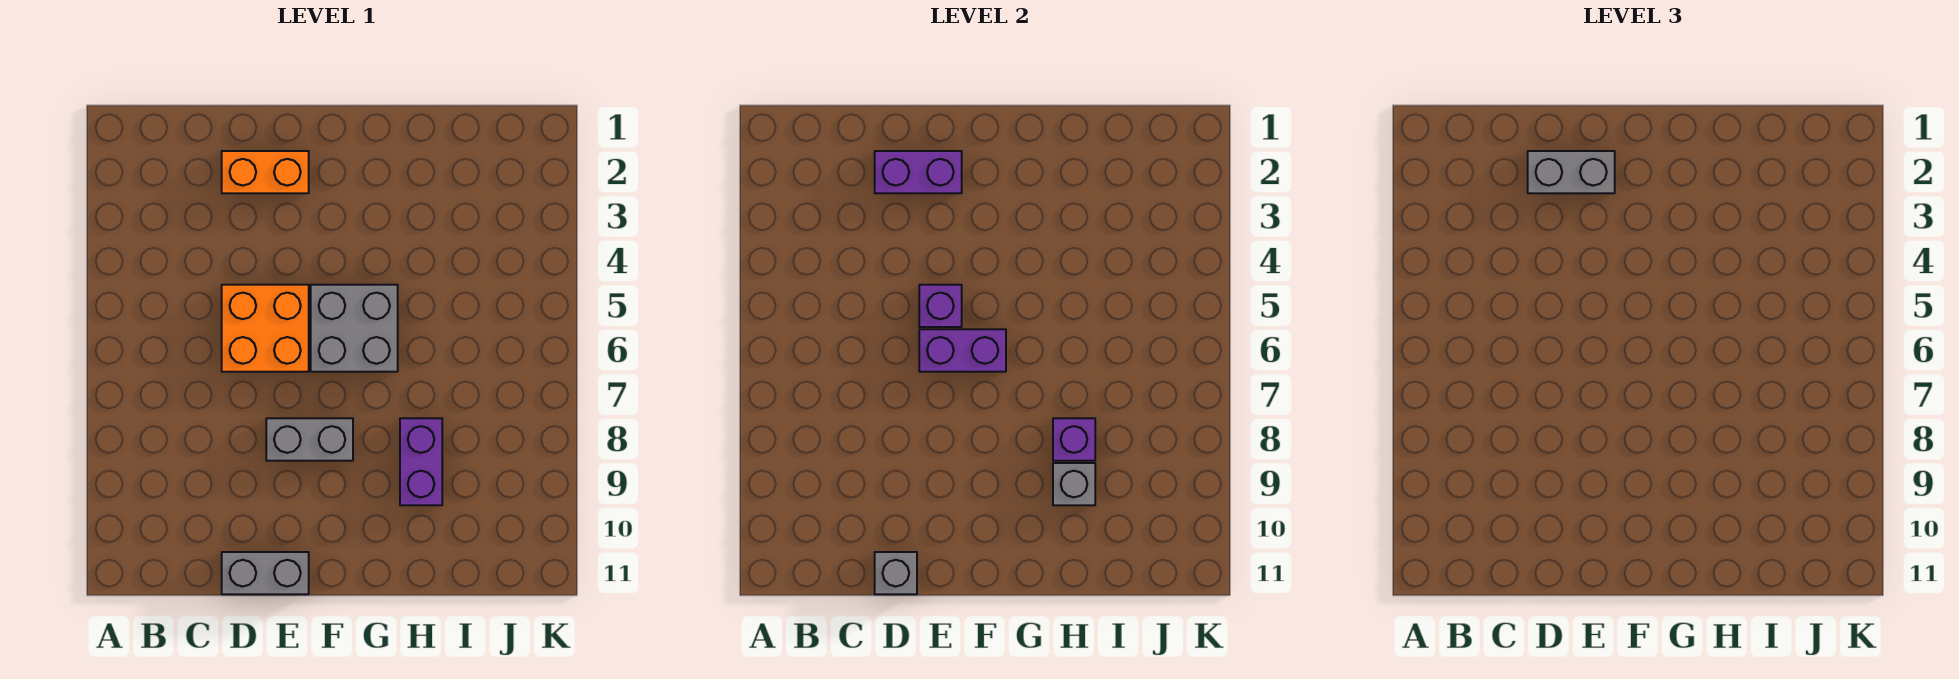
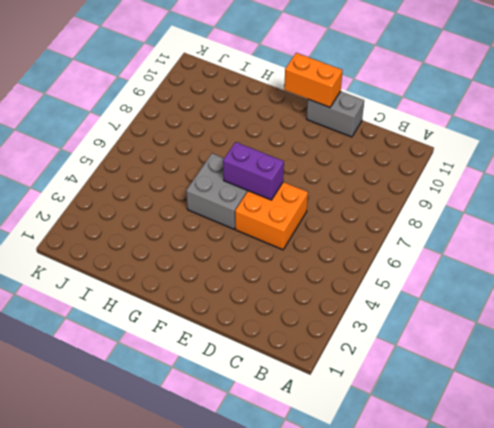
orange brick E11:F11 level 2 -> orange brick D2:E2 level 1
none -> grey brick E8:F8 level 1
none -> purple brick H8:H9 level 1
none -> purple brick D2:E2 level 2

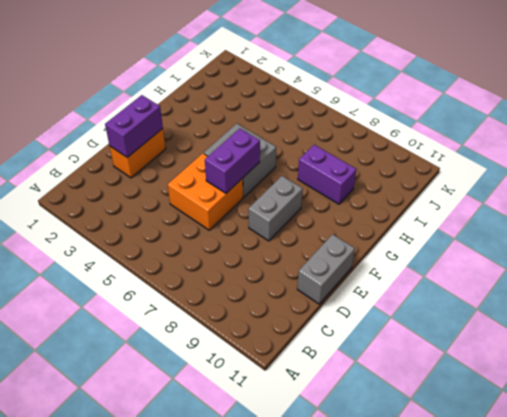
none -> grey brick D11 level 2
none -> purple brick E5 level 2
none -> purple brick H8 level 2

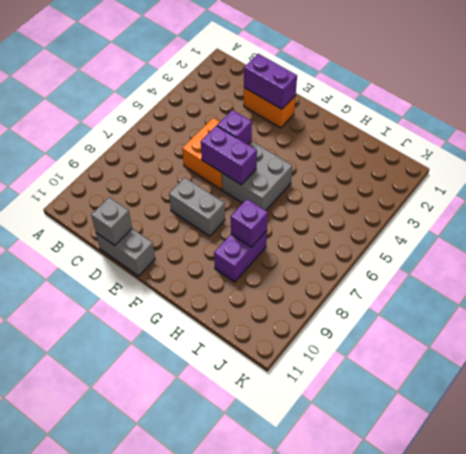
none -> grey brick H9 level 2
none -> grey brick D2:E2 level 3

